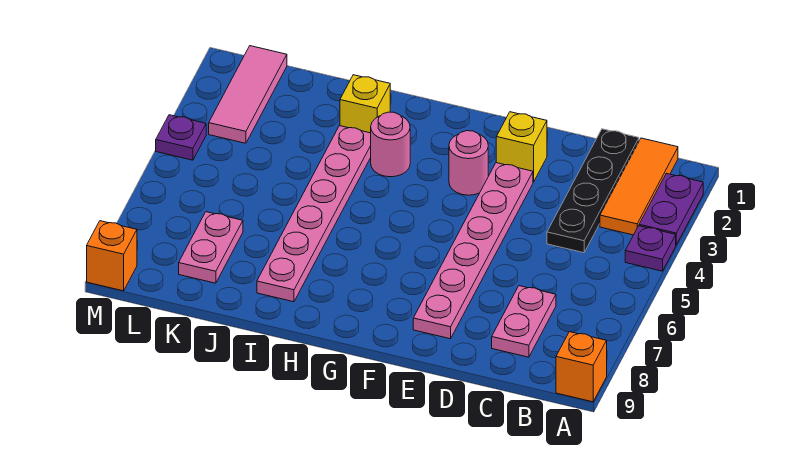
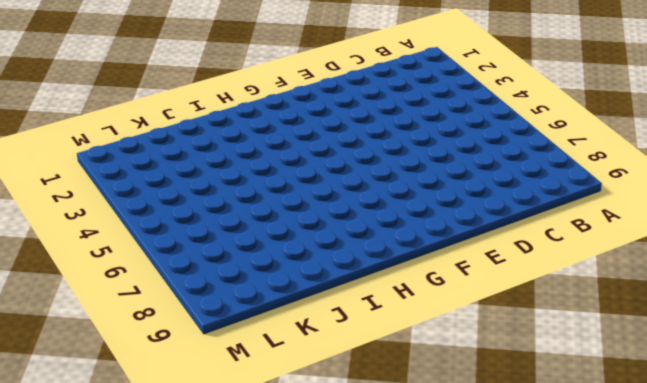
none -> purple plate A2:A3 level 1
none -> purple plate A4 level 1
none -> orange brick A9 level 1

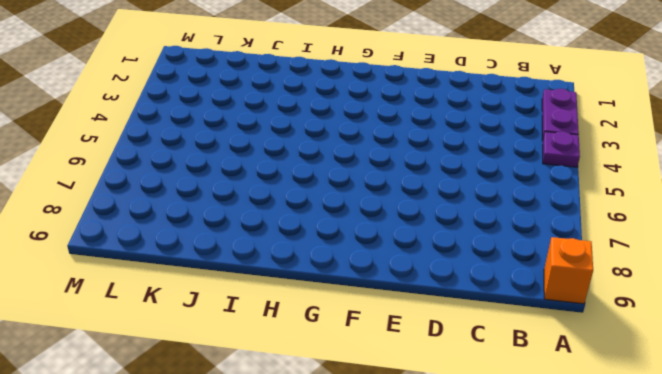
none -> orange tile B1:B3 level 1
none -> black plate C1:C4 level 1
none -> pink plate C7:C8 level 1

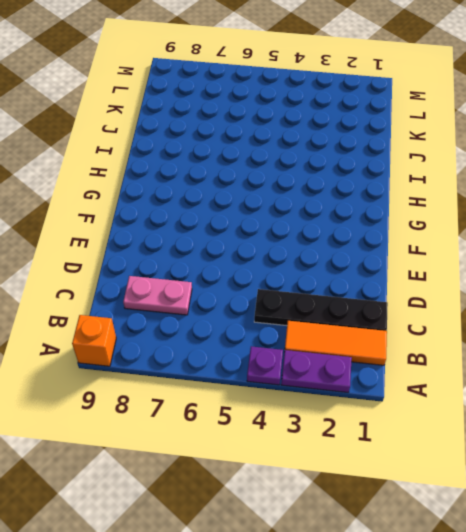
none -> yellow brick E2 level 1
none -> pink plate E3:E8 level 1
none -> pink round brick F3 level 1

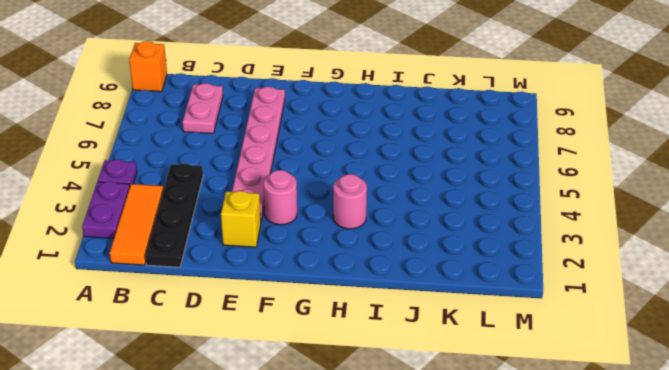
none -> yellow brick I2 level 1
none -> pink plate I3:I8 level 1
none -> pink plate K7:K8 level 1

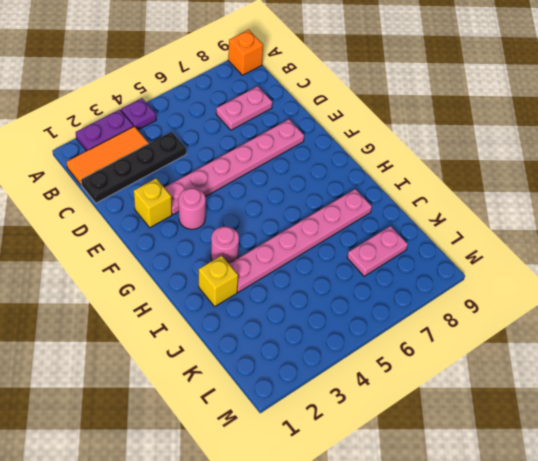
none -> pink tile L1:L3 level 1
none -> purple plate M4 level 1
none -> orange brick M9 level 1

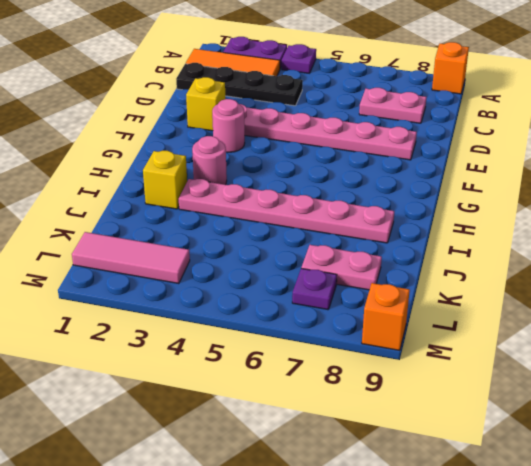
purple plate L7 level 1 -> purple plate M4 level 1

